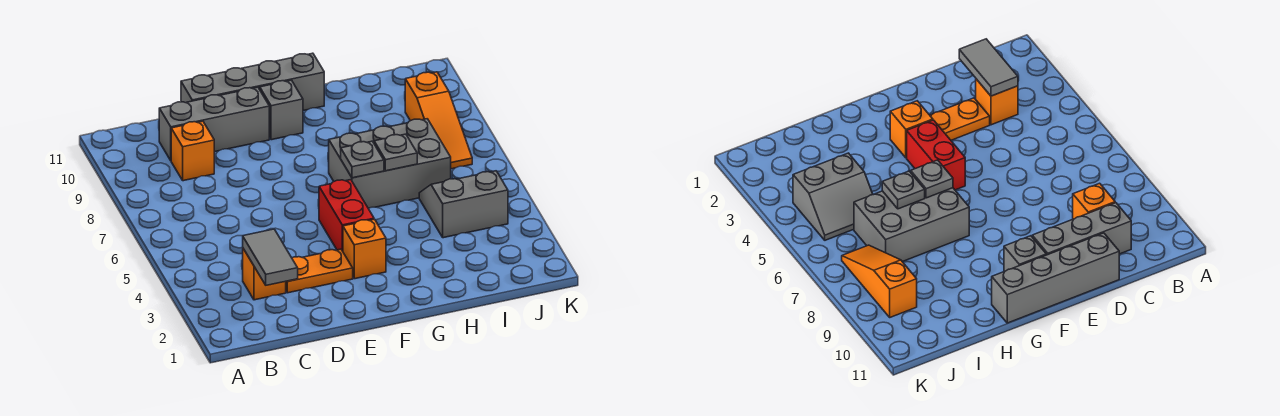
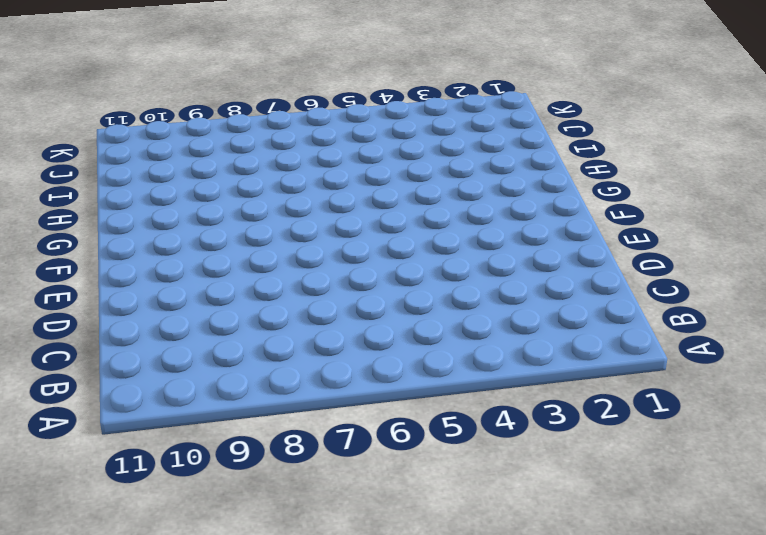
none -> orange brick C3 level 1
none -> orange brick C9 level 1
none -> grey brick C10:E10 level 1

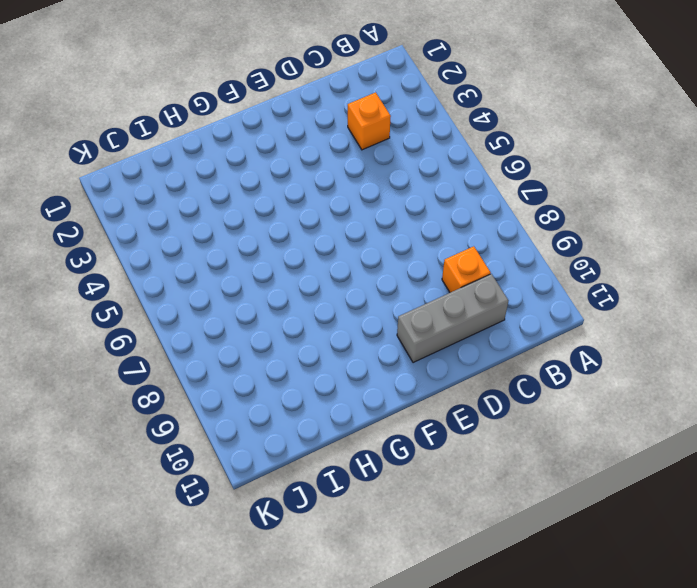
none -> orange plate D3:E3 level 1
none -> grey brick D11:G11 level 1
none -> orange brick F3 level 1

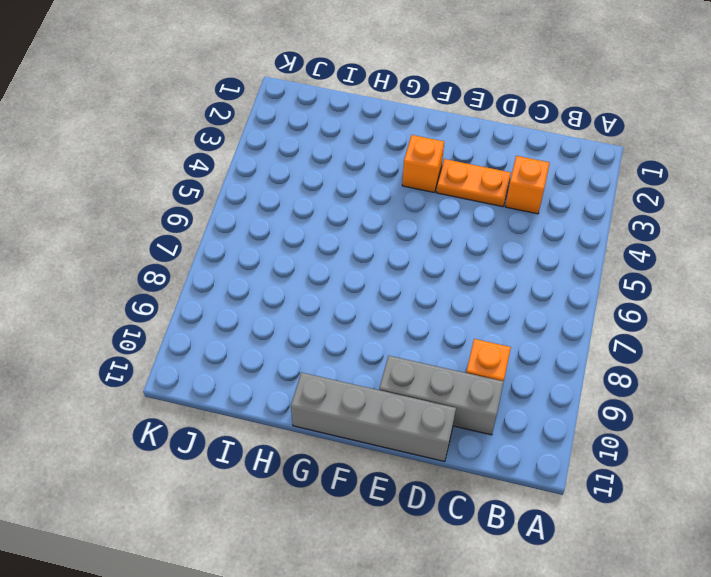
none -> red brick F4:F5 level 1
none -> grey brick F10 level 1
none -> grey brick G6:I7 level 1

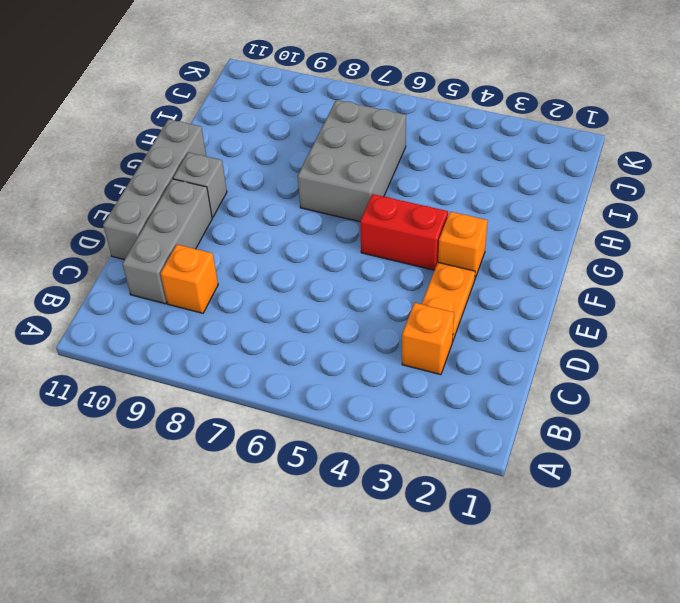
none -> grey slope I4:J5 level 1 top 4
none -> orange slope J7:J9 level 1 top 9
none -> grey tile C2:C3 level 2

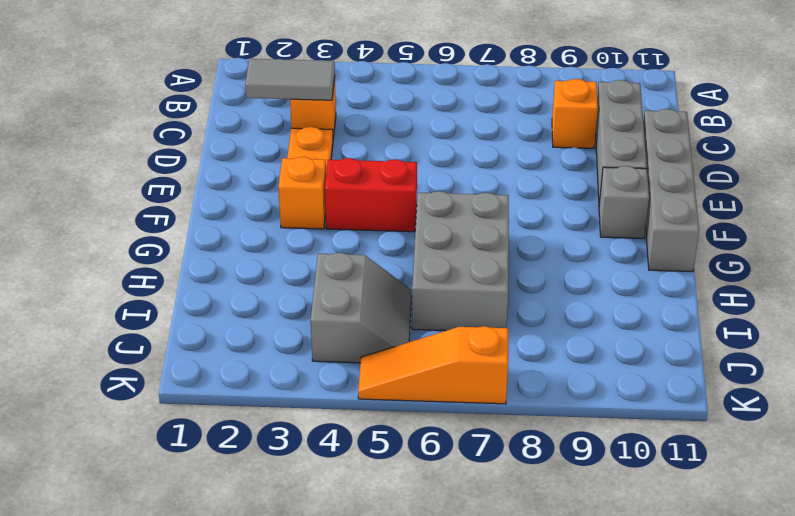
orange slope K5:K7 level 1 top 7 -> orange slope J7:J9 level 1 top 9
none -> grey plate G6 level 2
none -> grey plate H6 level 2

